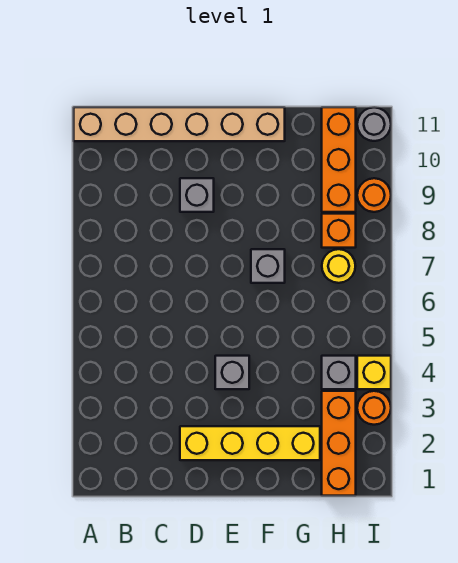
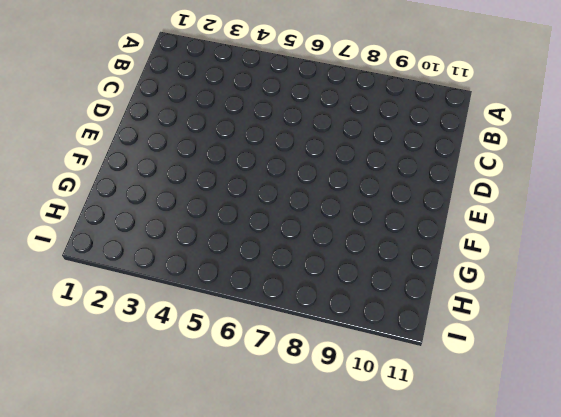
none -> tan brick A11:F11 level 1
none -> yellow brick D2:G2 level 1
none -> grey brick D9 level 1

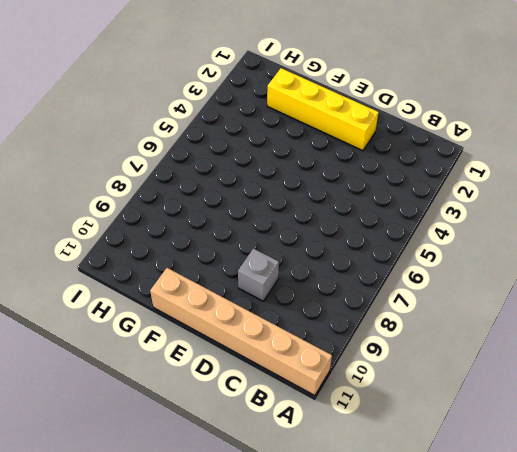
none -> grey brick E4 level 1
none -> grey brick F7 level 1
none -> orange brick H1:H3 level 1

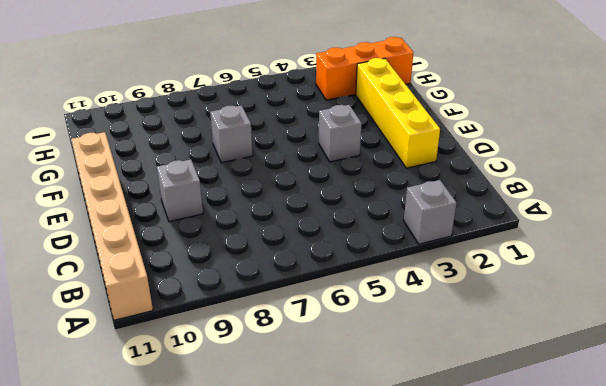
grey brick A3 level 1 -> grey brick H4 level 1
none -> yellow round brick H7 level 1
none -> orange brick H8 level 1
none -> orange brick H9:H11 level 1

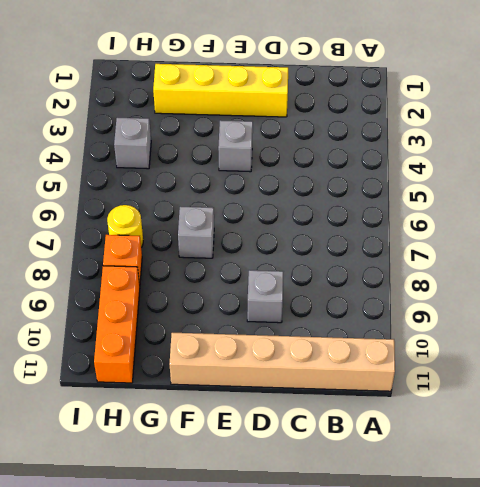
none -> orange brick H1:H3 level 1
none -> orange round brick I3 level 1
none -> yellow brick I4 level 1

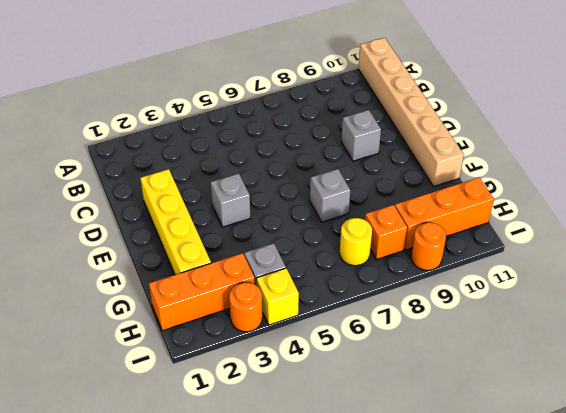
none -> grey round brick I11 level 1

